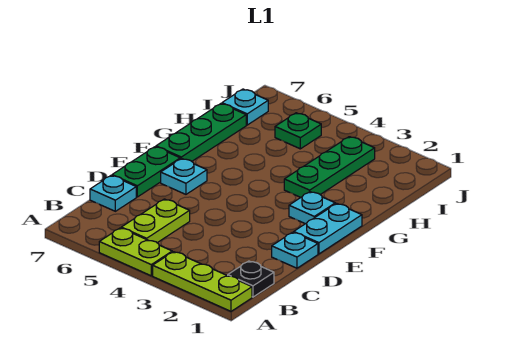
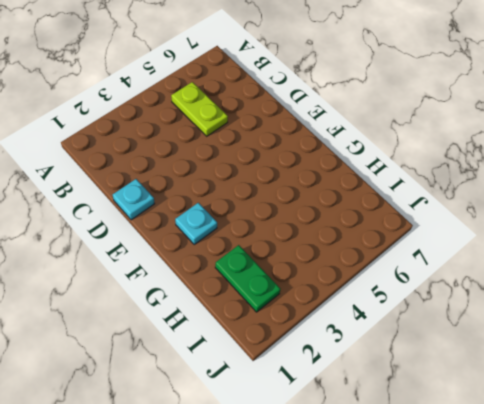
green plate H2:I2 level 1 -> green plate D7:E7 level 1
none -> lime plate A1:A3 level 1
none -> lime plate A4:A5 level 1
none -> black plate B1 level 1

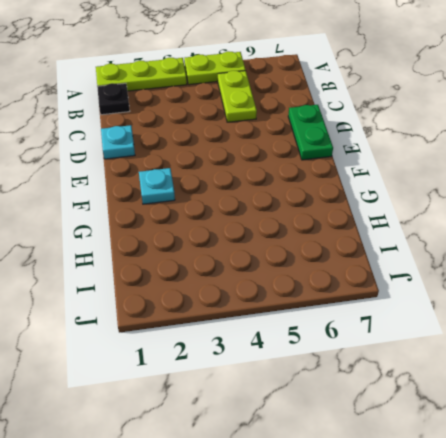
none -> cyan plate C7 level 1
none -> cyan plate E1:F1 level 1
none -> cyan plate E6 level 1

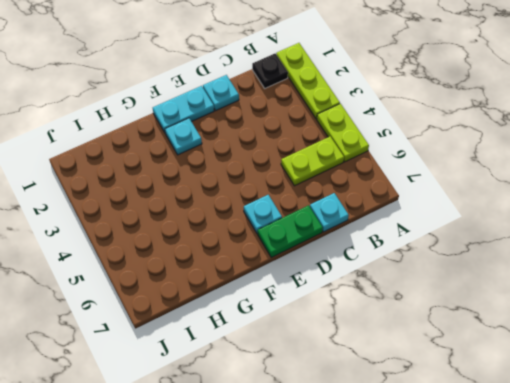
none -> green plate F7:H7 level 1
none -> green plate G3:I3 level 1
none -> green plate I5 level 1

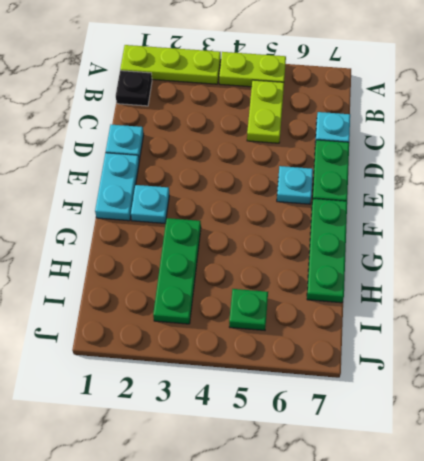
none -> cyan plate I7 level 1

